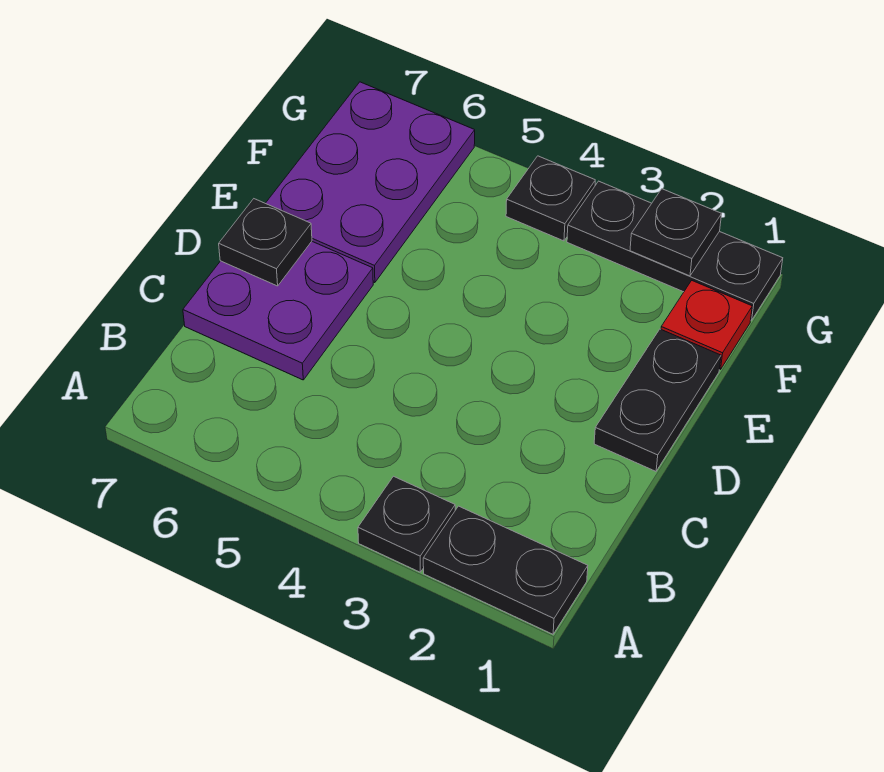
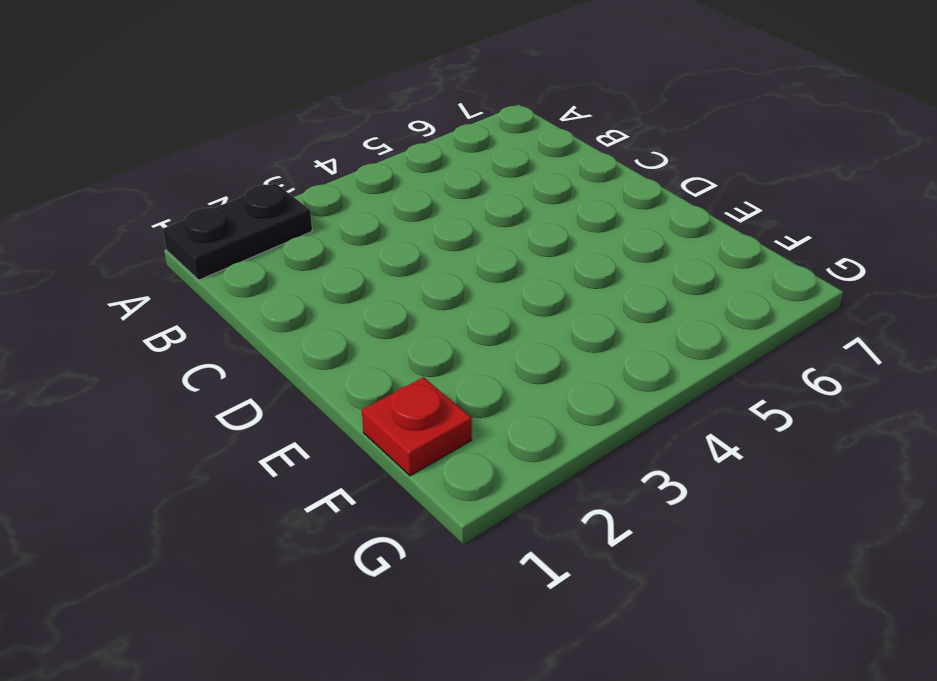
none -> black plate A3 level 1
none -> purple plate C6:D7 level 1

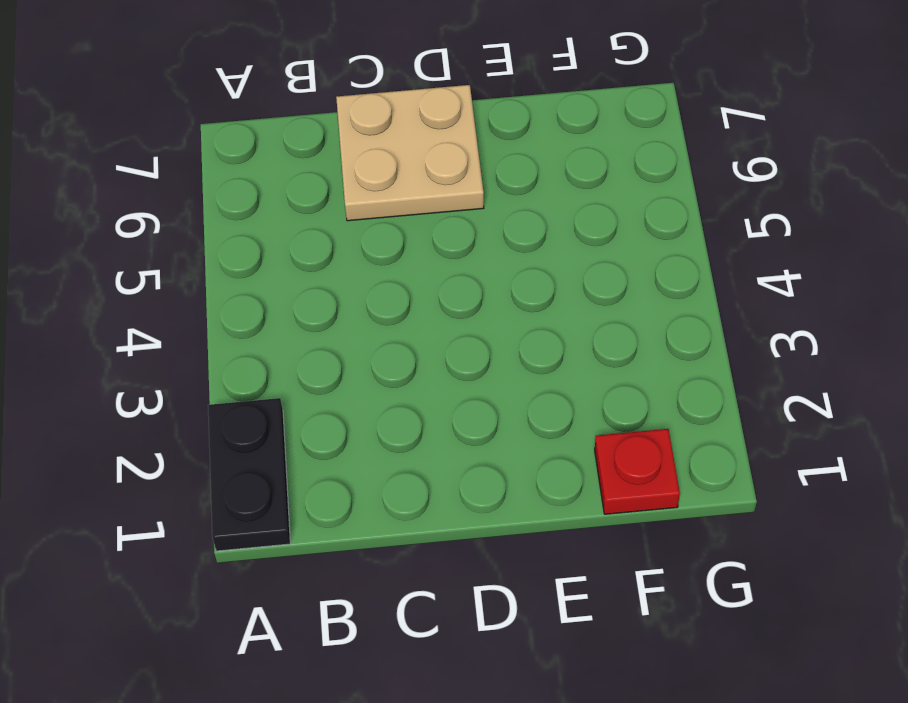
tan plate C6:D7 level 1 -> purple plate C6:D7 level 1
none -> black plate A3 level 1
none -> black plate D1:E1 level 1

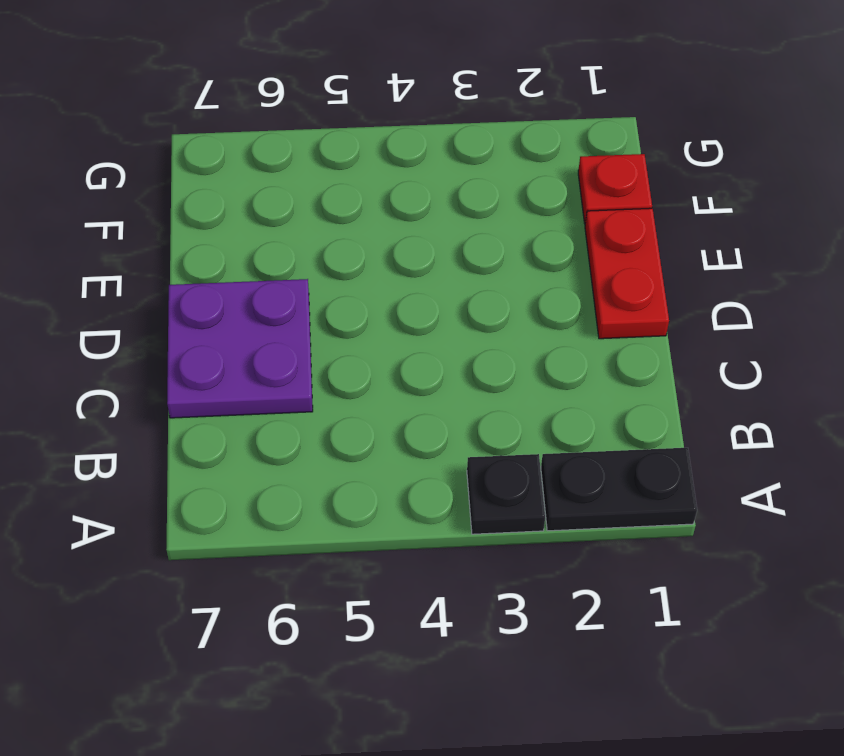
red plate D1:E1 level 1 -> black plate D1:E1 level 1
none -> purple plate E6:G7 level 1
none -> black plate G1:G3 level 1

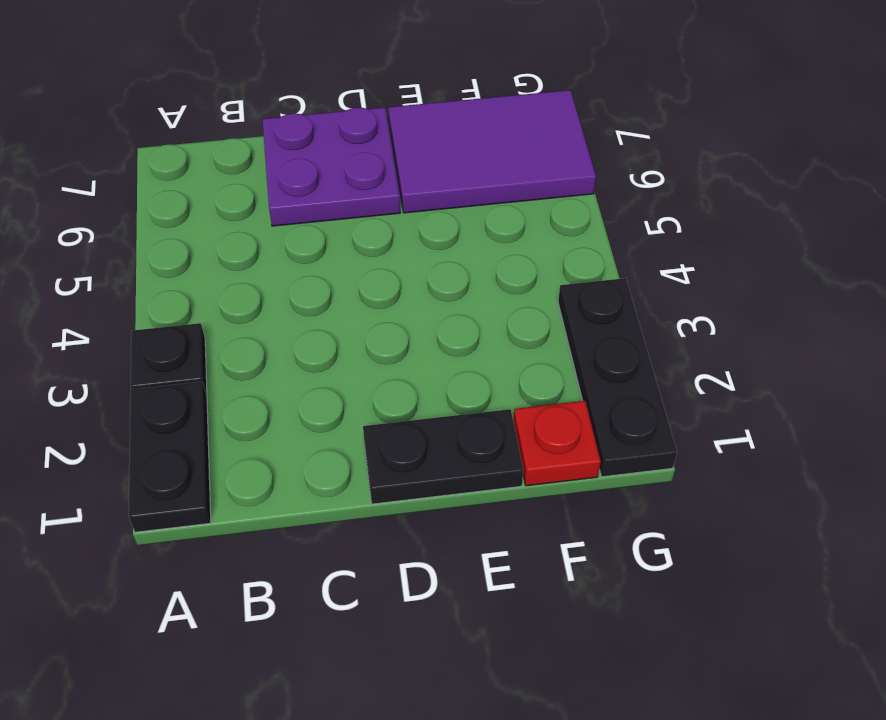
purple tile E6:G7 level 1 -> purple plate E6:G7 level 1
none -> black plate G4 level 1
none -> black plate D7 level 2

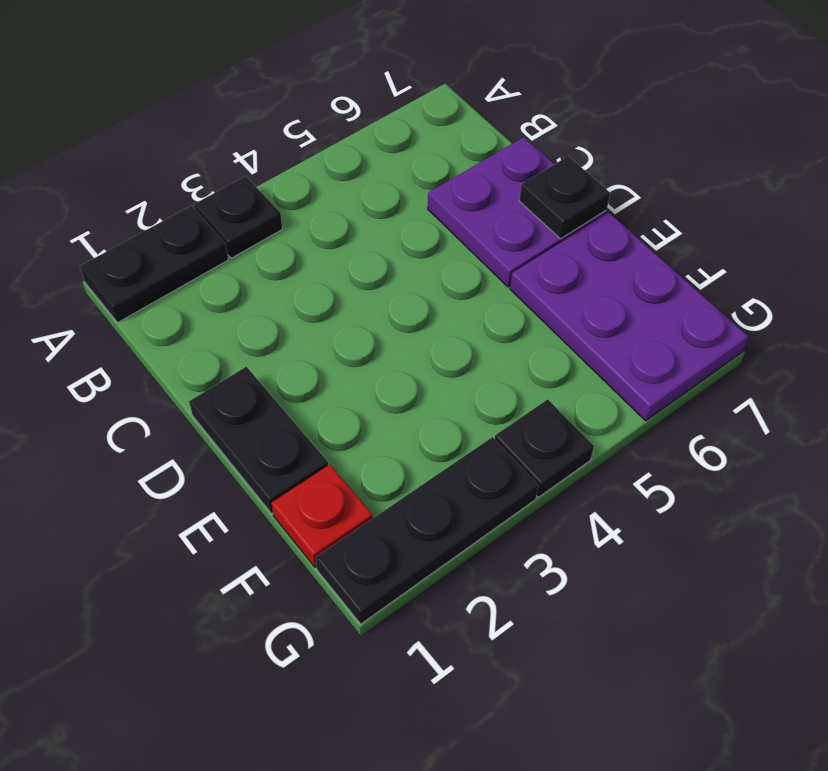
none -> black plate G2 level 2

